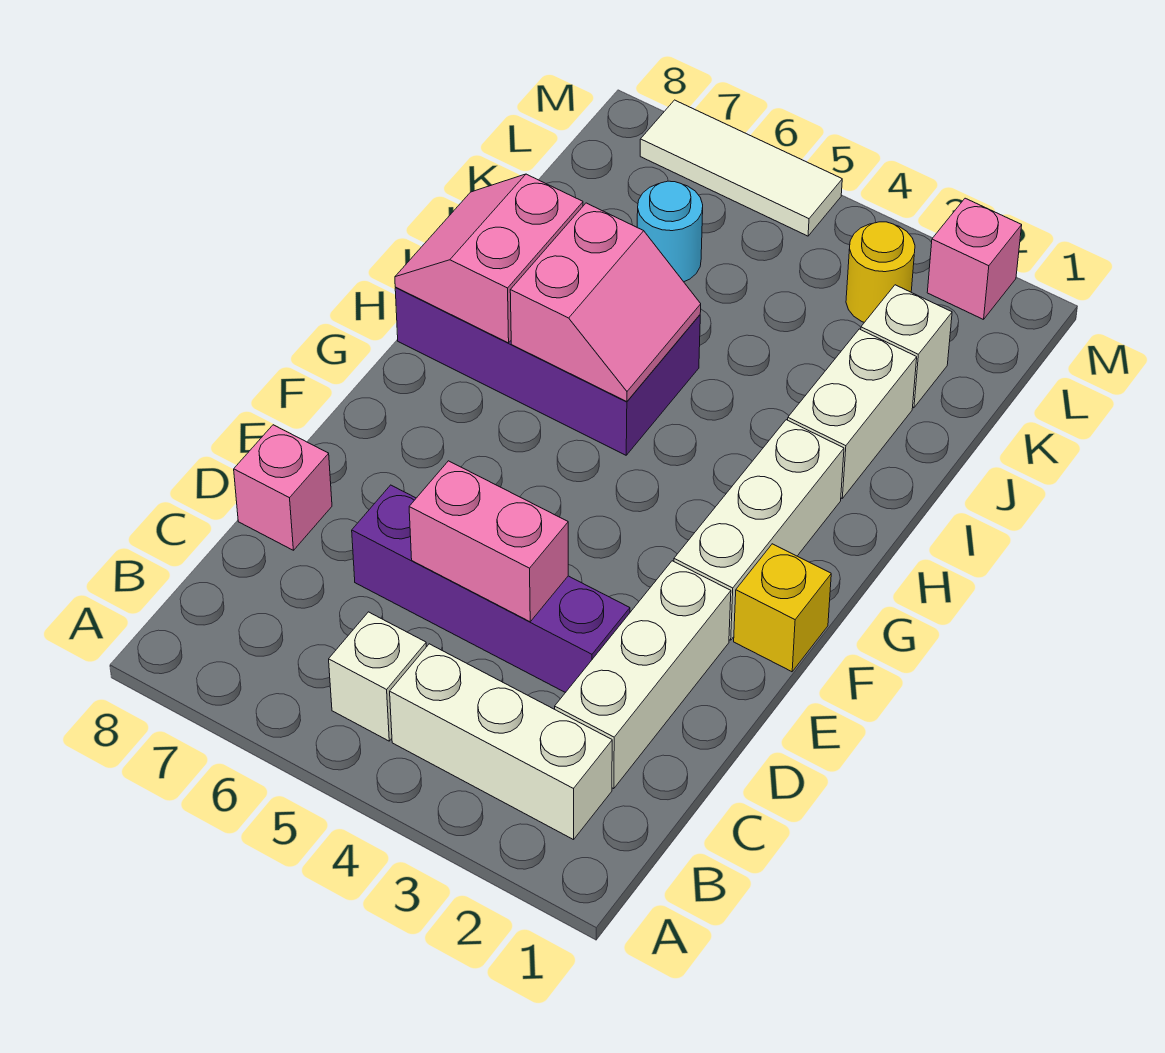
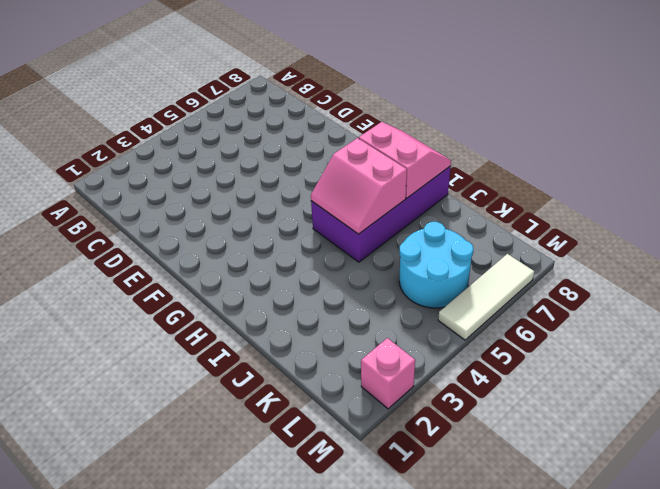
cyan round brick K5:L6 level 1 -> cyan round brick K6 level 1
none -> white brick B2:B4 level 1
none -> white brick B5 level 1
none -> white brick C2:E2 level 1

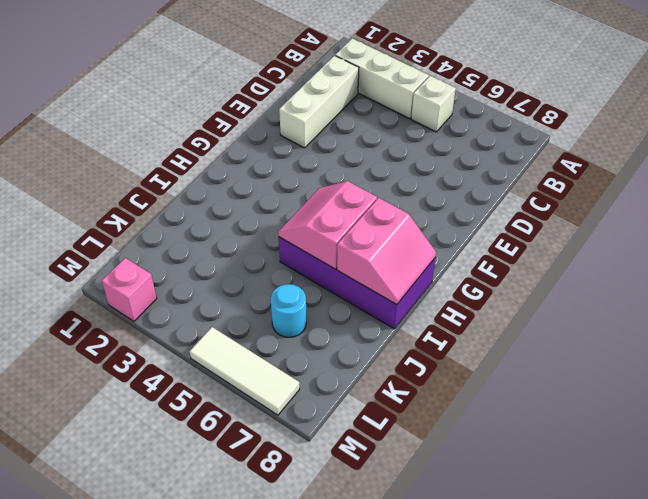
none -> purple brick D3:D6 level 1
none -> pink brick D8 level 1
none -> yellow brick F1 level 1

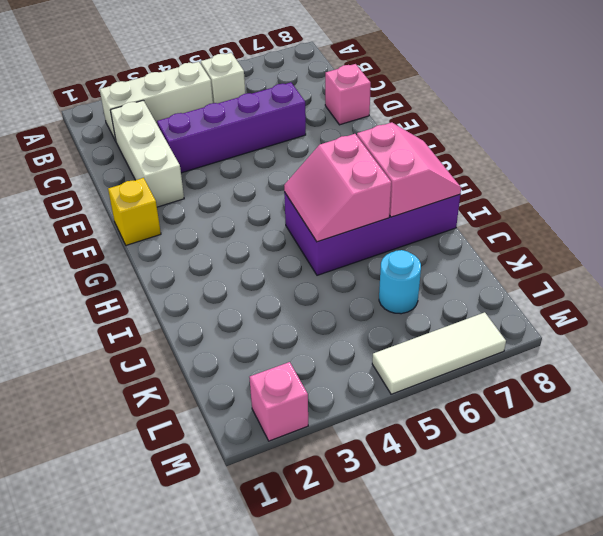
none -> white brick F2:H2 level 1
none -> white brick I2:J2 level 1
none -> white brick K2 level 1

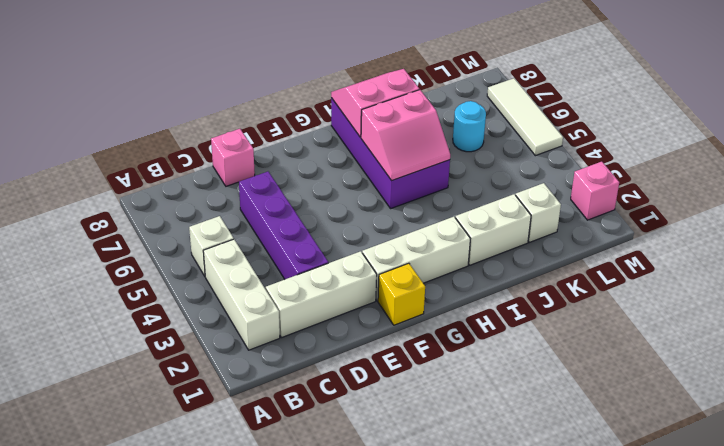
none -> yellow round brick L3 level 1
none -> pink brick D4:D5 level 2

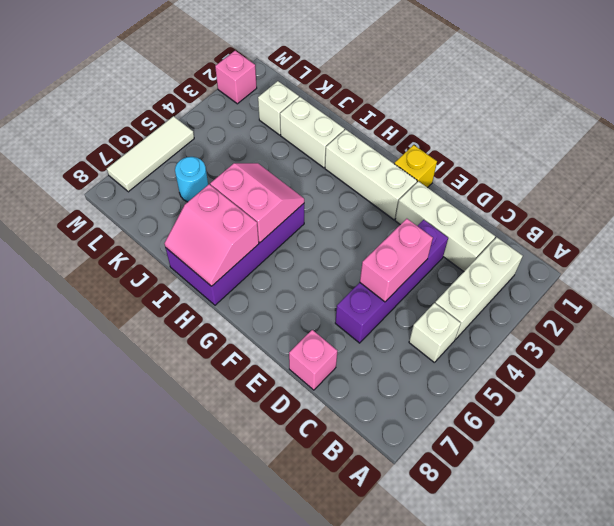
none -> yellow round brick L3 level 1

